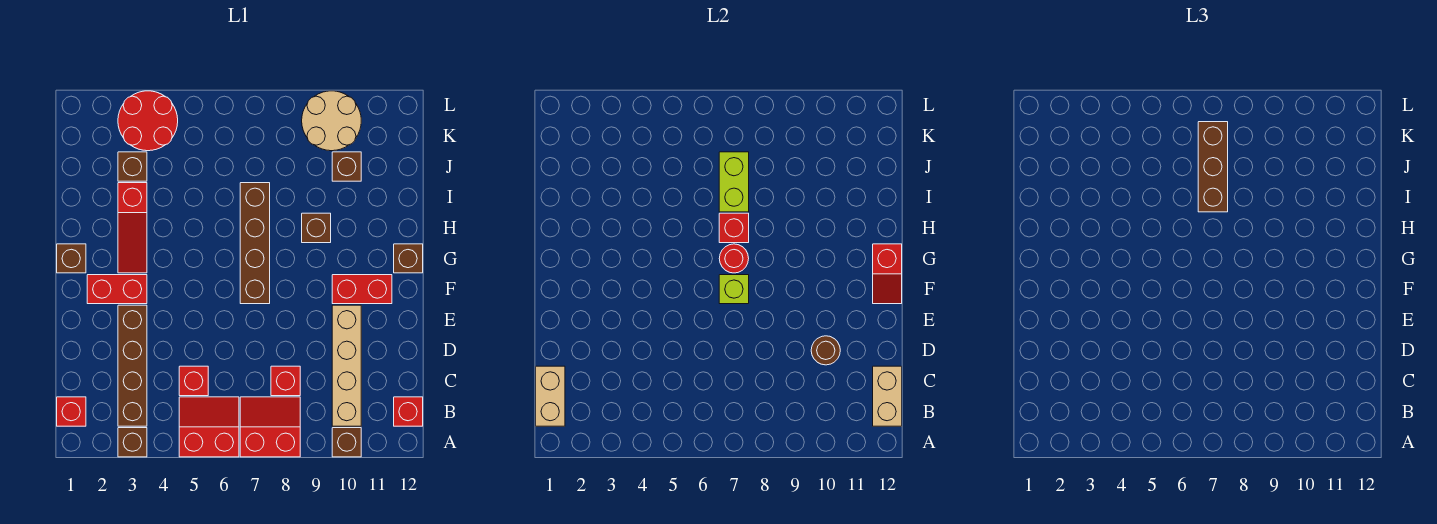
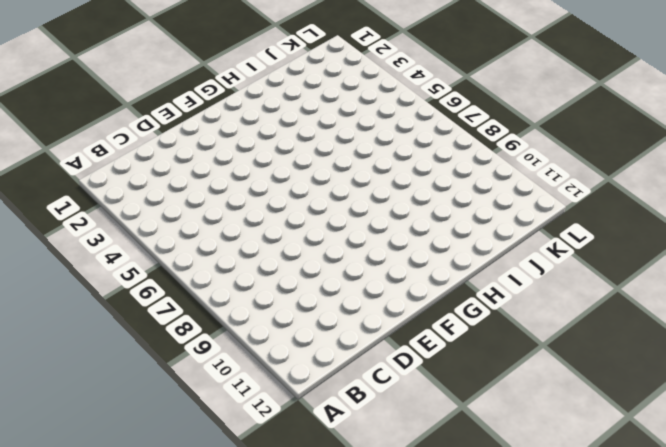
none -> brown brick A3 level 1
none -> red slope A5:B6 level 1 top A
none -> red slope A7:B8 level 1 top A
none -> brown brick A10 level 1

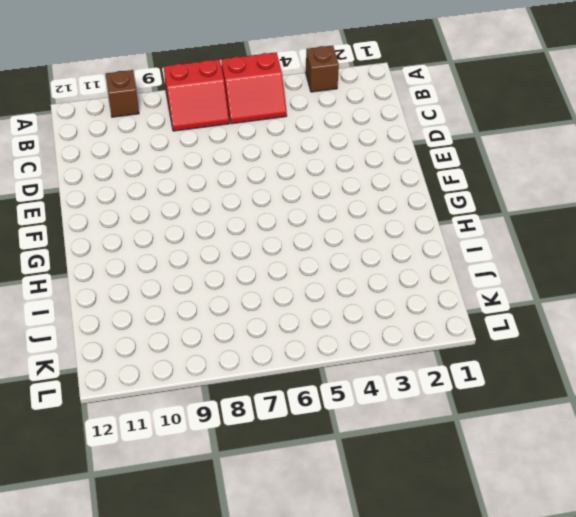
none -> red brick B1 level 1
none -> brown brick B3:E3 level 1
none -> tan brick B10:E10 level 1
none -> red brick B12 level 1

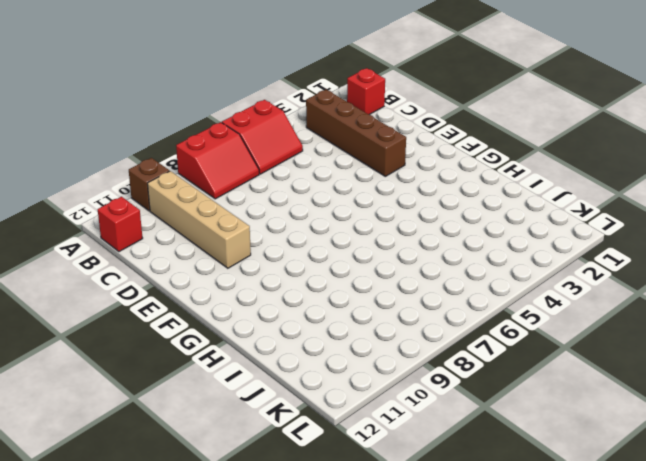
none -> brown brick A3 level 1
none -> red brick C5 level 1
none -> red brick C8 level 1
none -> red brick F2:F3 level 1

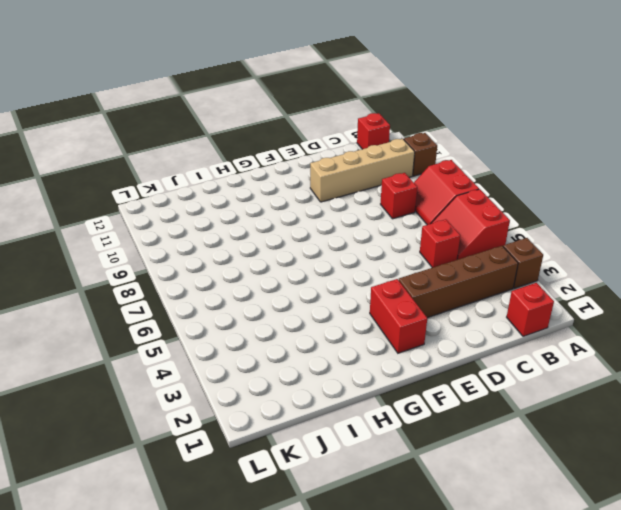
none -> brown brick F7:I7 level 1
none -> red brick F10:F11 level 1
none -> brown brick G1 level 1
none -> red slope G3:I3 level 1 top I

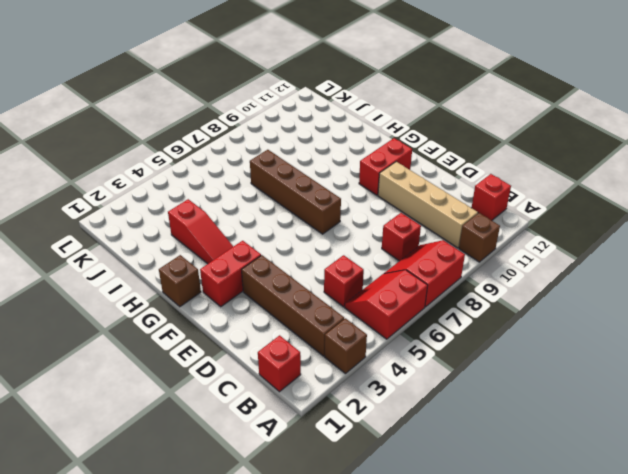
none -> brown brick G12 level 1
none -> brown brick H9 level 1
none -> brown brick J3 level 1
none -> brown brick J10 level 1

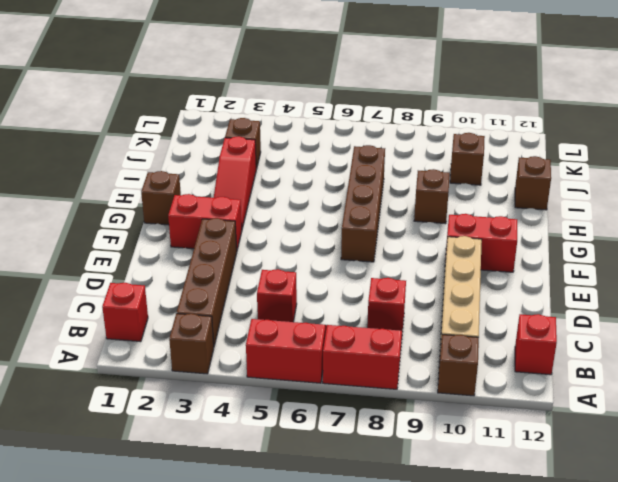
brown brick I12 level 1 -> brown brick G12 level 1
none -> red round brick K3:L4 level 1
none -> tan round brick K9:L10 level 1
none -> tan brick B1:C1 level 2
none -> tan brick B12:C12 level 2

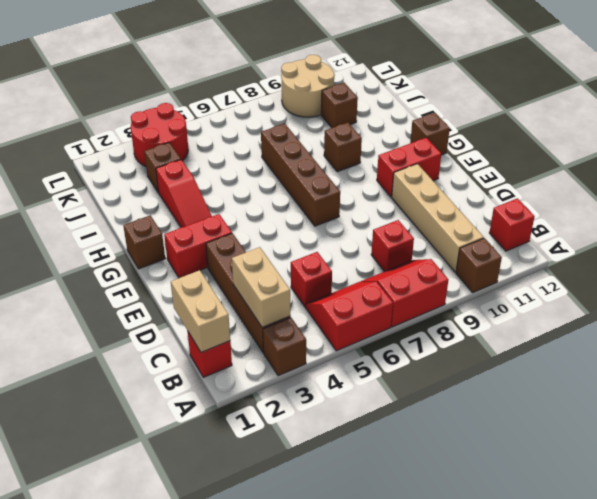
tan brick B3:C3 level 2 -> tan brick B12:C12 level 2
none -> brown round brick D10 level 2
none -> lime brick F7 level 2
none -> red slope F12:G12 level 2 top G
none -> red round brick G7 level 2

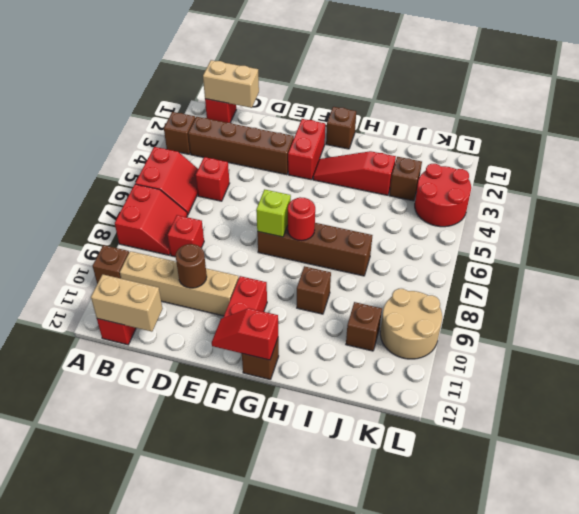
none -> red brick H7 level 2
none -> lime brick I7:J7 level 2
none -> brown brick I7:K7 level 3

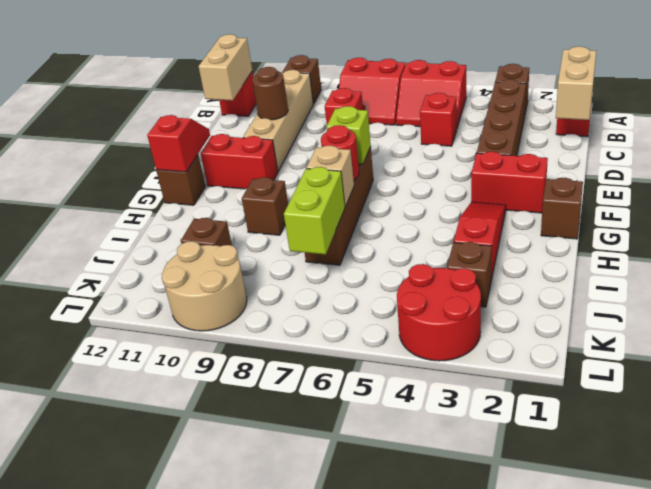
tan brick H7 level 2 -> red brick H7 level 2
none -> brown brick I7:K7 level 3

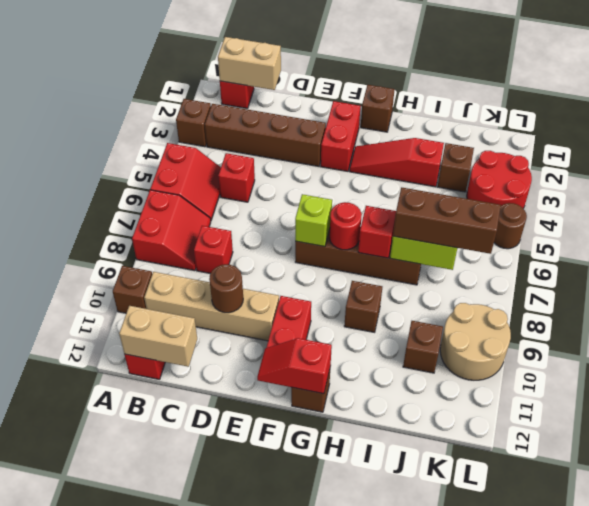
brown round brick L5 level 1 -> none

